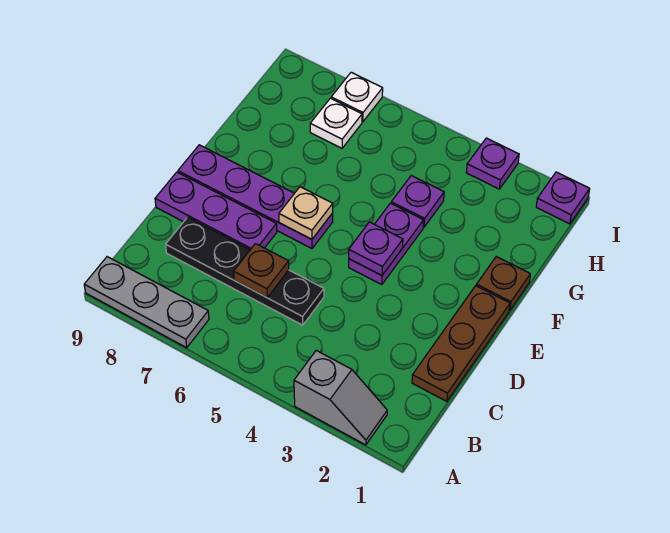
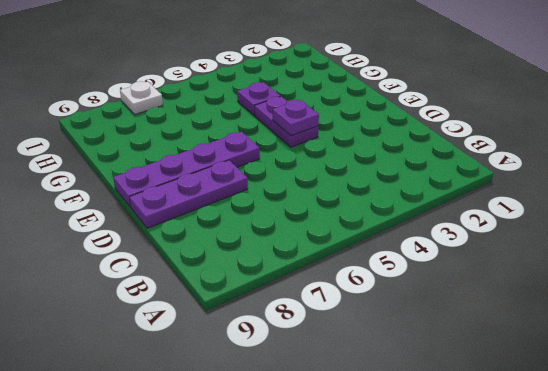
none -> grey slope A2:A3 level 1 top 3
none -> grey plate A7:A9 level 1
none -> brown plate C1:E1 level 1

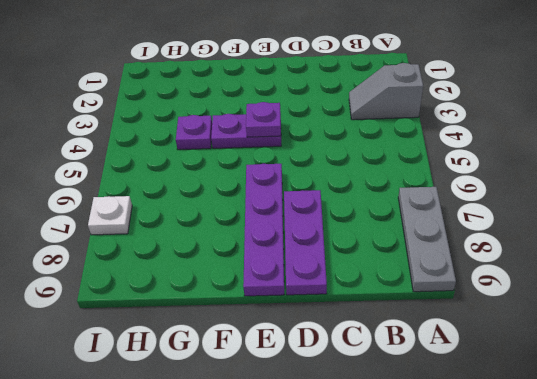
grey slope A3:B3 level 1 top A -> grey slope A2:A3 level 1 top 3
none -> brown plate C1:E1 level 1
none -> black plate C5:C8 level 1
none -> brown plate F1 level 1

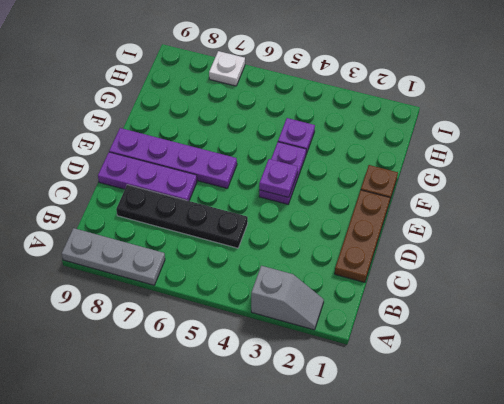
none -> white plate H7 level 1
none -> purple plate I1 level 1
none -> purple plate I3 level 1

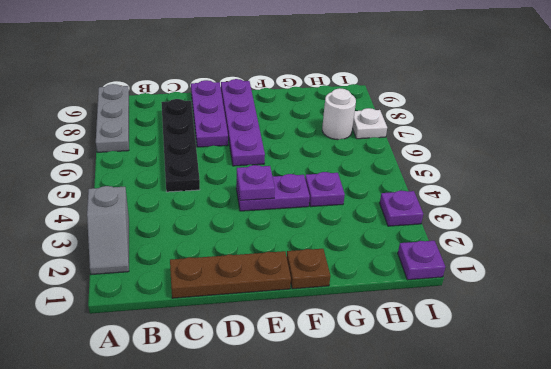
white round brick H7 level 1 -> white plate H7 level 1
none -> brown plate C6 level 2
none -> tan plate E6 level 2

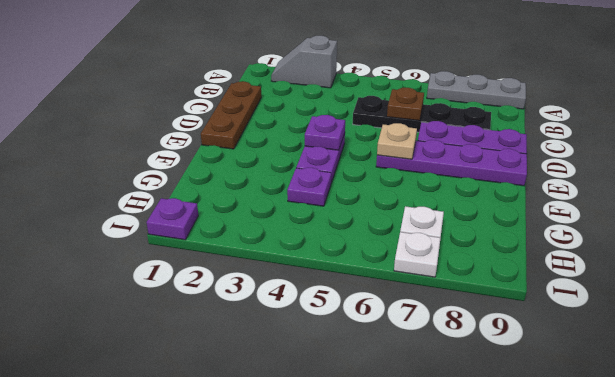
none -> brown plate F1 level 1
none -> purple plate I3 level 1

